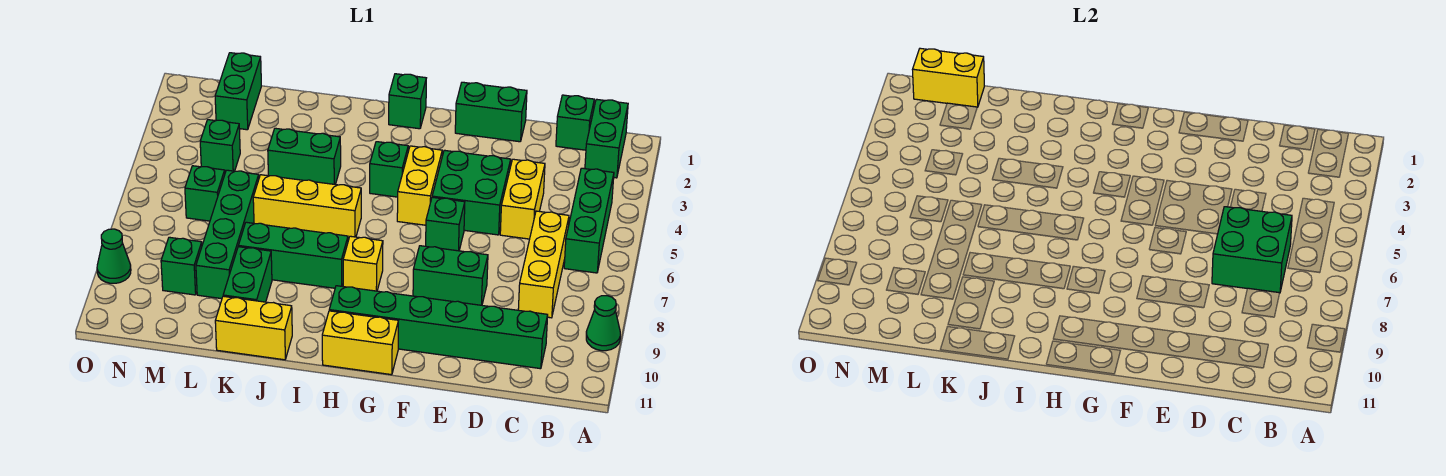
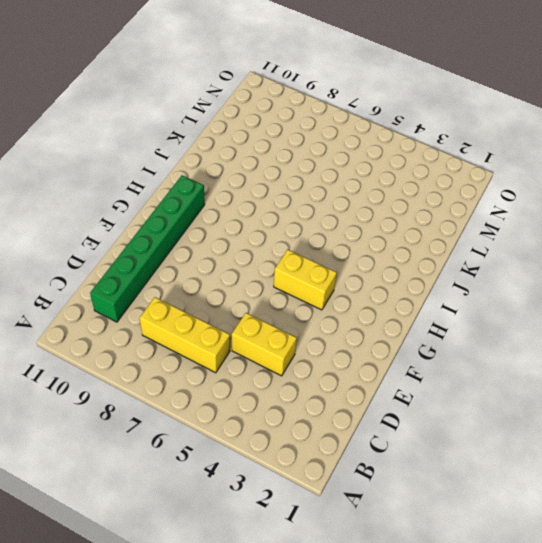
none -> green cone A9 level 1
none -> green brick B1:B2 level 1
none -> green brick B4:B6 level 1

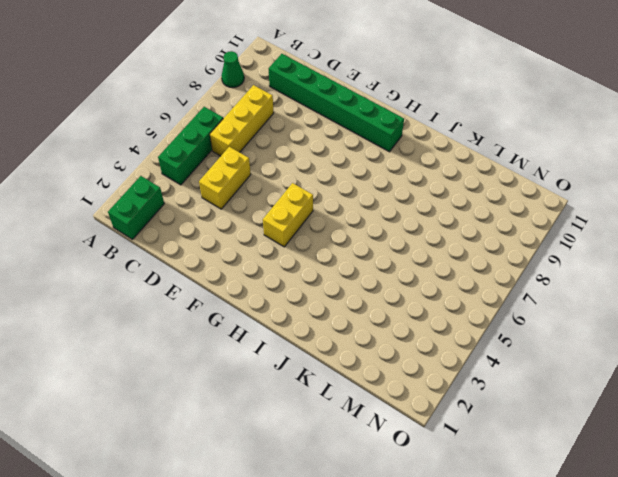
none -> green brick C1 level 1
none -> green brick E1:F1 level 1
none -> green brick E4:F5 level 1

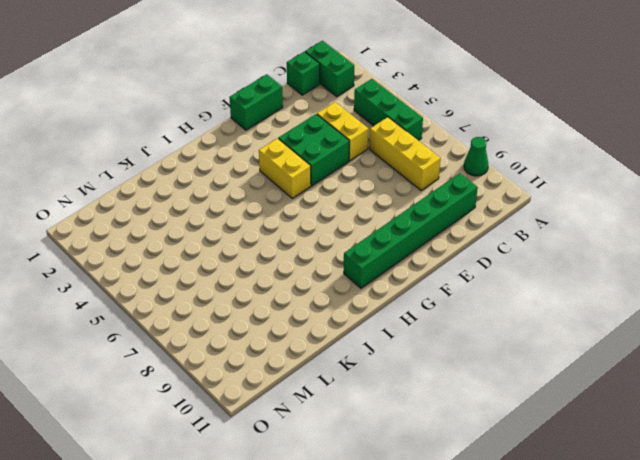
none -> green brick E8:F8 level 1
none -> green brick F6 level 1
none -> yellow brick G11:H11 level 1

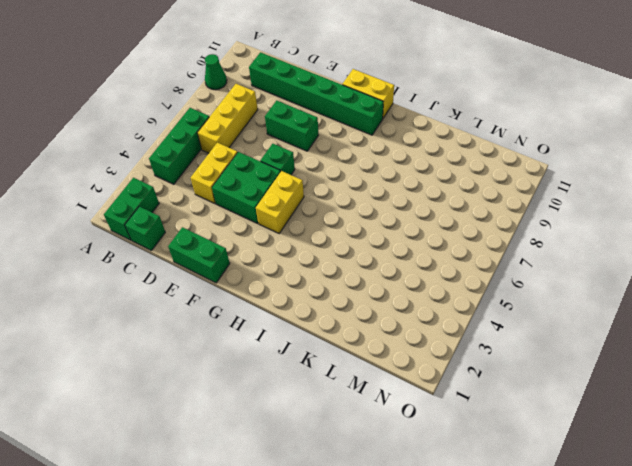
none -> green brick H1 level 1
none -> green brick H4 level 1
none -> yellow brick H8 level 1

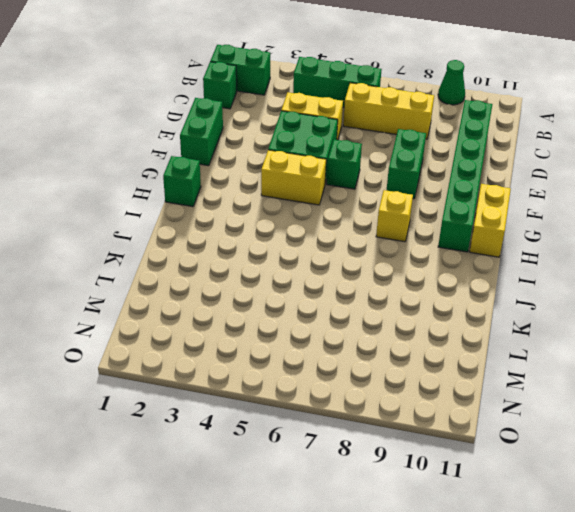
none -> green brick H4 level 1
none -> yellow brick I6:K6 level 1
none -> green brick I8:K8 level 1

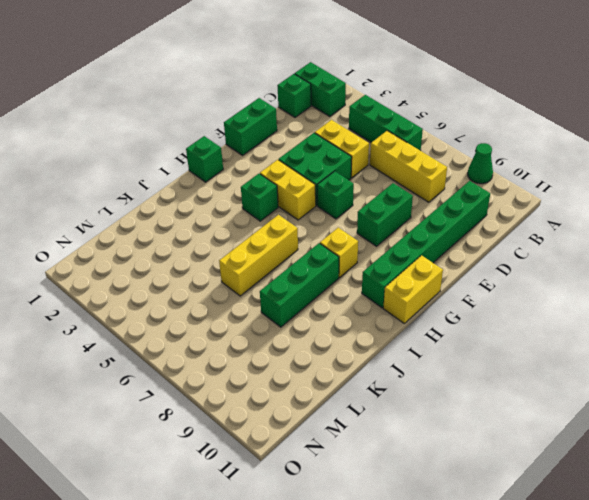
none -> green brick J4:K4 level 1
none -> yellow brick J11:K11 level 1
none -> green brick K9:K10 level 1

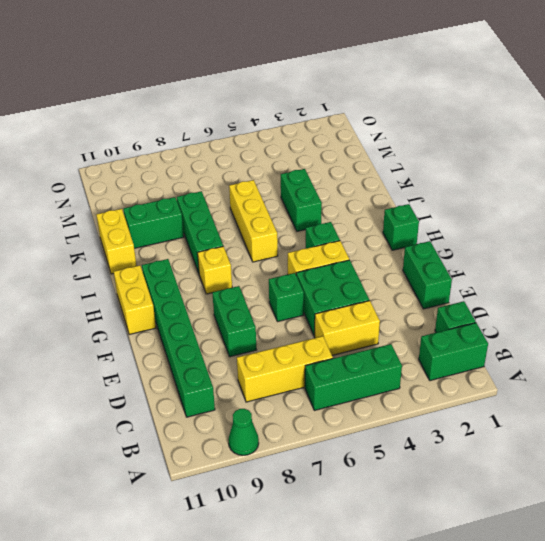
none -> green brick L6:L9 level 1
none -> green brick M1:M2 level 1
none -> green brick M4 level 1

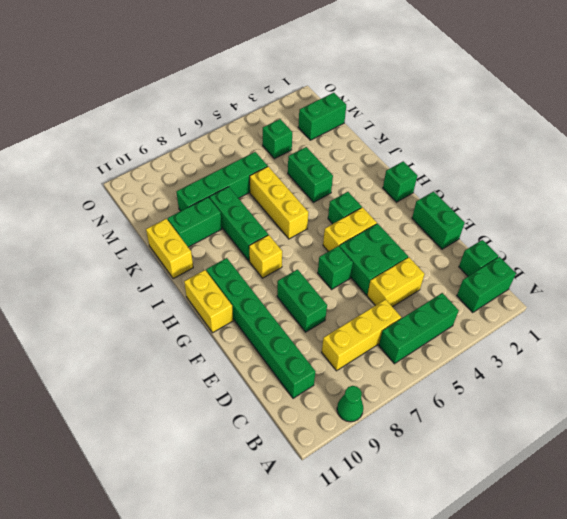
none -> green brick M6 level 1
none -> green brick M9 level 1
none -> green cone O9 level 1

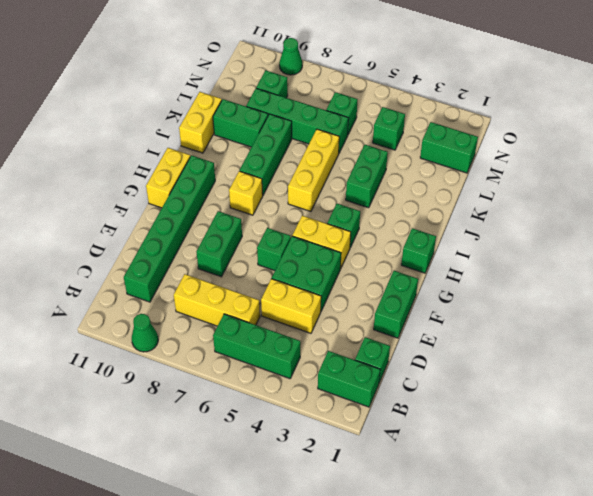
none -> green brick C6:D7 level 2
none -> yellow brick M1:N1 level 2

